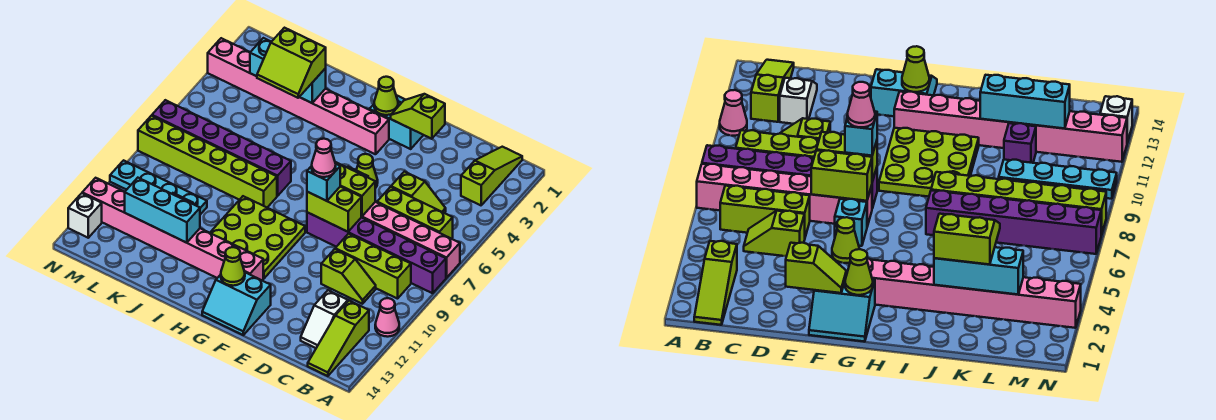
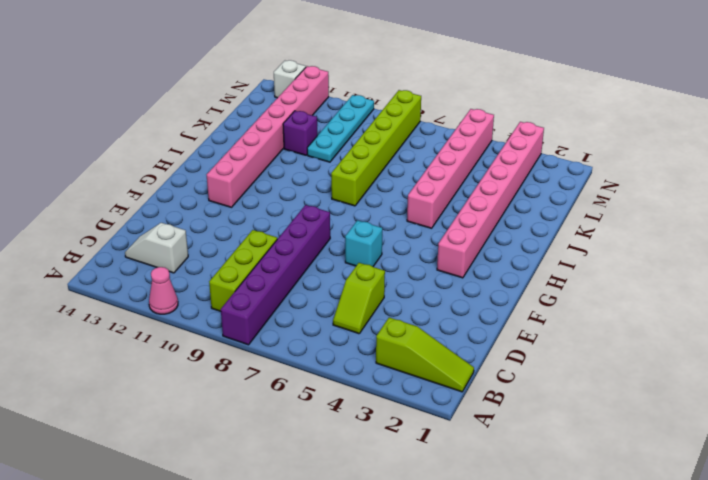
pink brick I5:N5 level 1 -> pink brick A7:F7 level 1
none -> lime brick B6:D6 level 1
none -> lime slope B12:B14 level 1 top 12
none -> lime slope C10:D10 level 1 top D
none -> cyan slope F1:G2 level 1 top 2

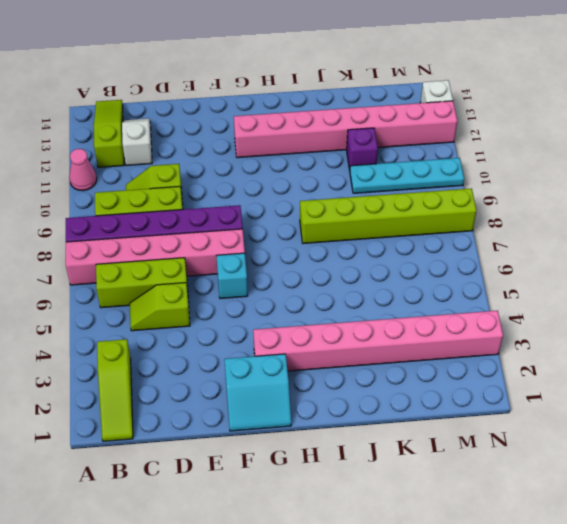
none -> lime cone F5 level 1
none -> cyan slope F13:G14 level 1 top 13
none -> lime plate G9:I11 level 1
none -> purple brick I7:N7 level 1

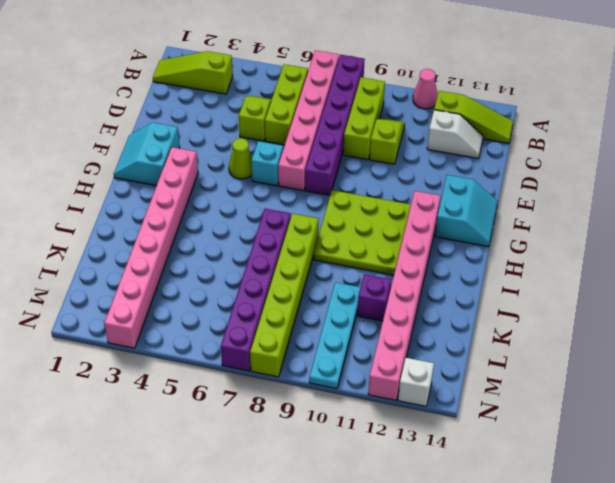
none -> lime slope E2:F2 level 2 top E
none -> lime brick E7:F7 level 2
none -> lime brick E8:F8 level 2
none -> lime cone G2 level 2

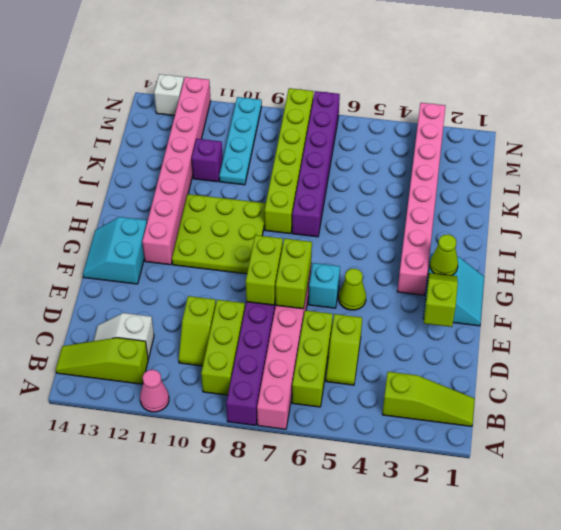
none -> lime cone G13 level 2
none -> cyan brick J3:L3 level 2
none -> cyan brick J12:L12 level 2
none -> cyan brick F8 level 3

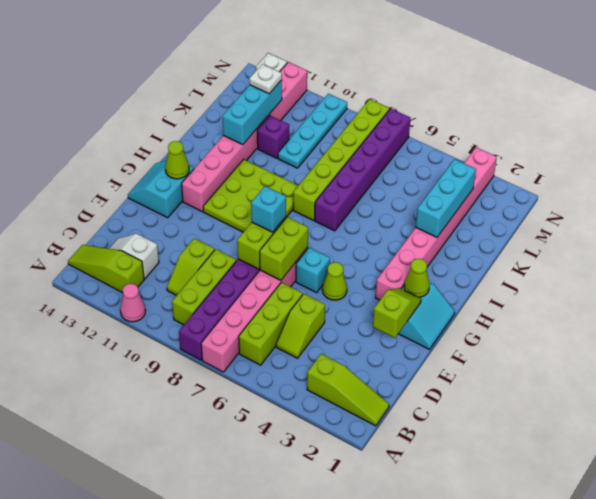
white plate L12 level 3 -> none
none -> lime slope J3:K4 level 3 top 3
none -> pink cone F8 level 4

